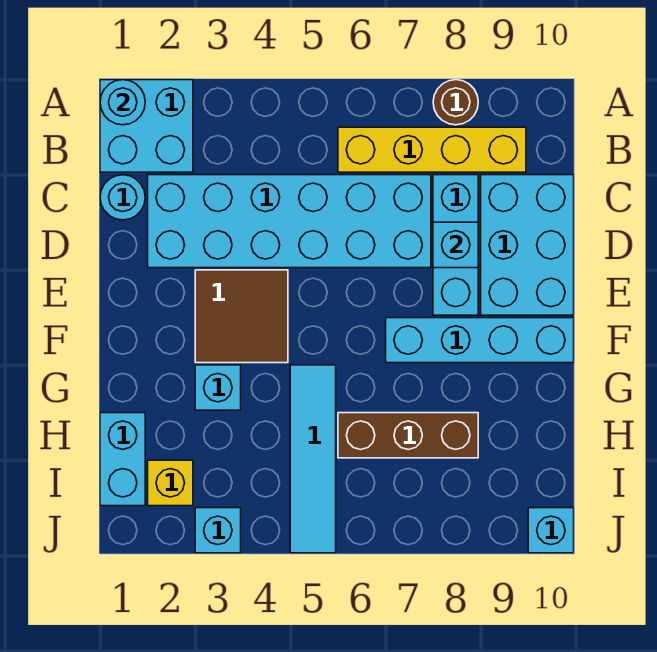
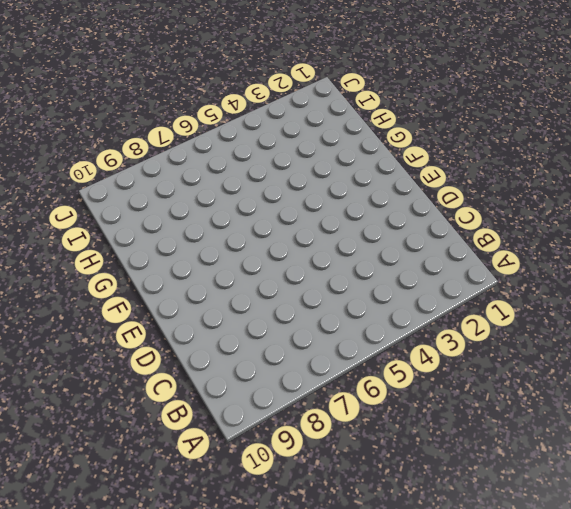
none -> cyan brick A1:B2 level 1
none -> brown round brick A8 level 1
none -> yellow brick B6:B9 level 1

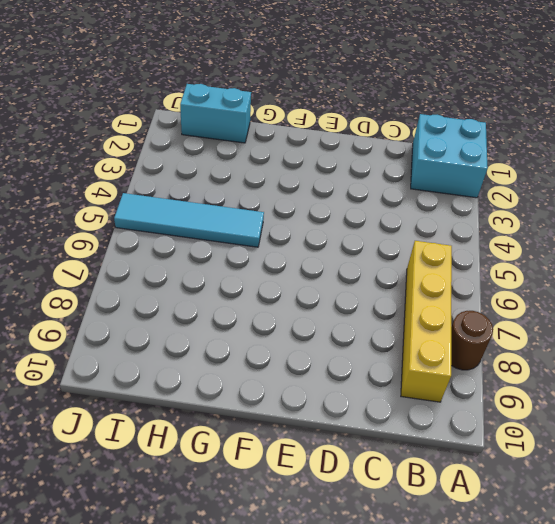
none -> cyan round brick C1 level 1
none -> cyan brick C2:D7 level 1
none -> cyan brick C8:E8 level 1

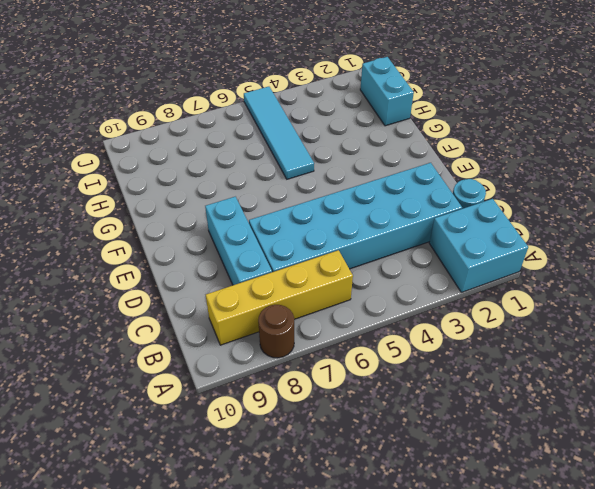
none -> cyan brick C9:E10 level 1
none -> brown tile E3:F4 level 1
none -> cyan brick F7:F10 level 1

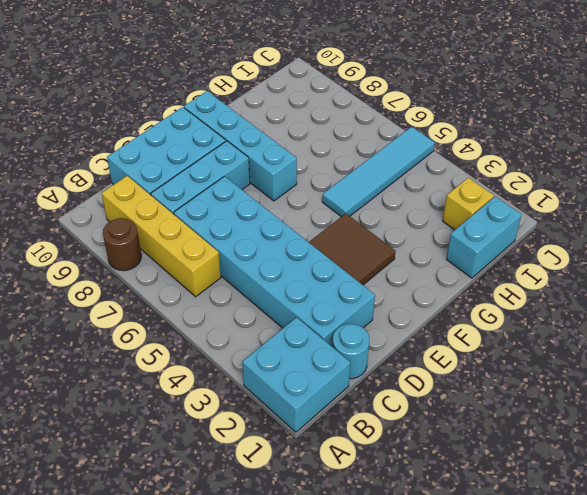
none -> cyan brick G3 level 1
none -> brown brick H6:H8 level 1
none -> cyan brick J3 level 1

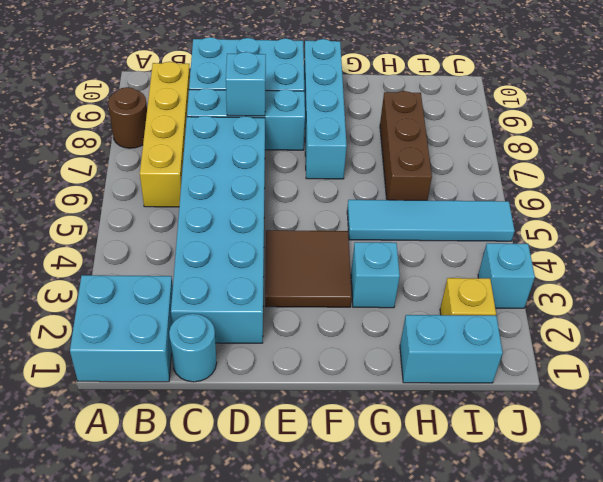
none -> cyan brick J10 level 1
none -> cyan round brick A1 level 2

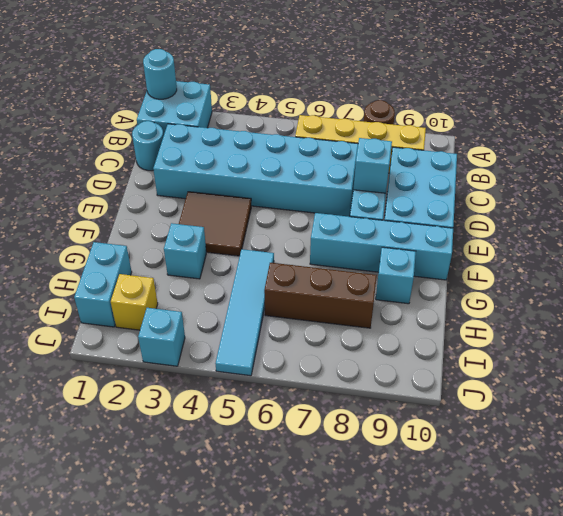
cyan brick G9 level 1 -> cyan brick J10 level 1

